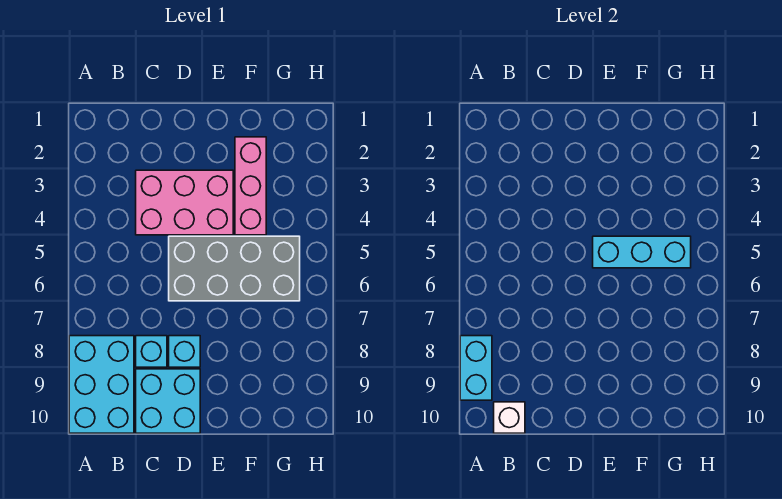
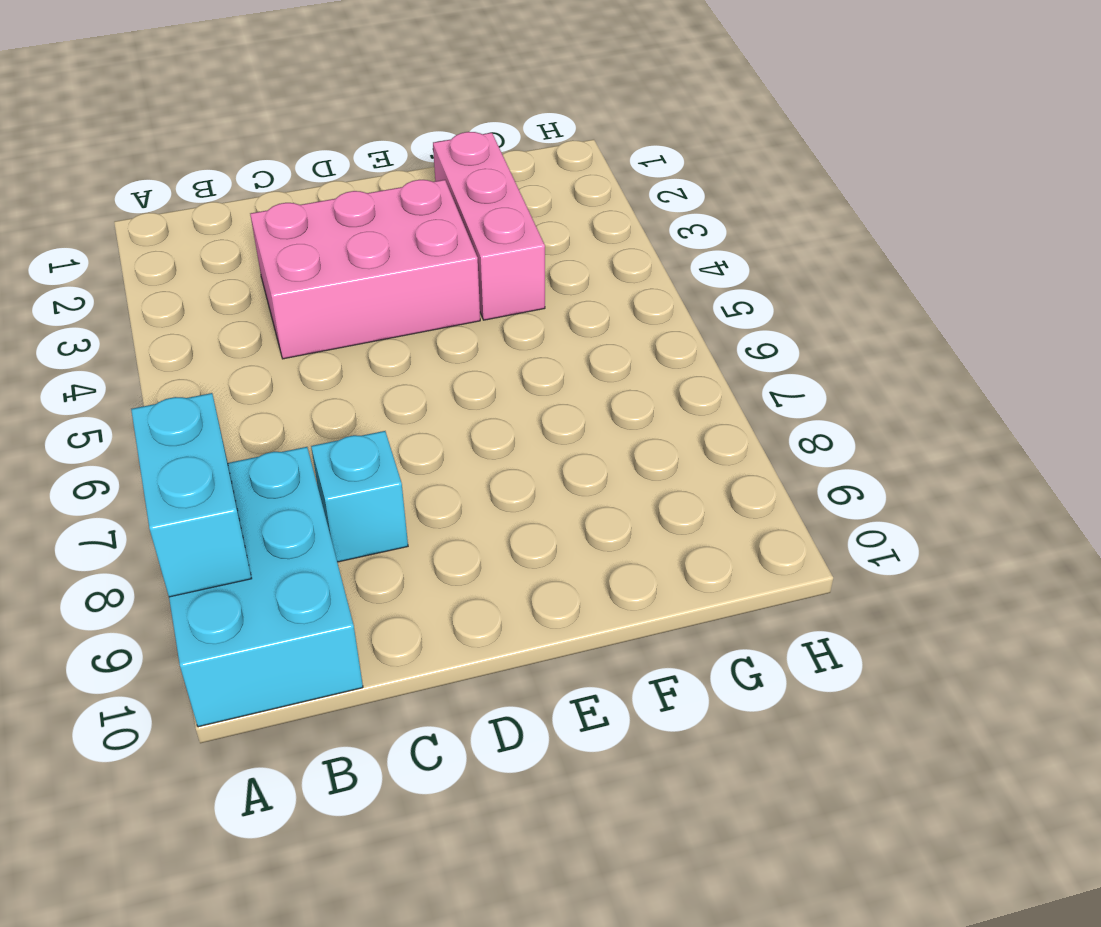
none -> cyan brick C9:D10 level 1
none -> grey brick D5:G6 level 1

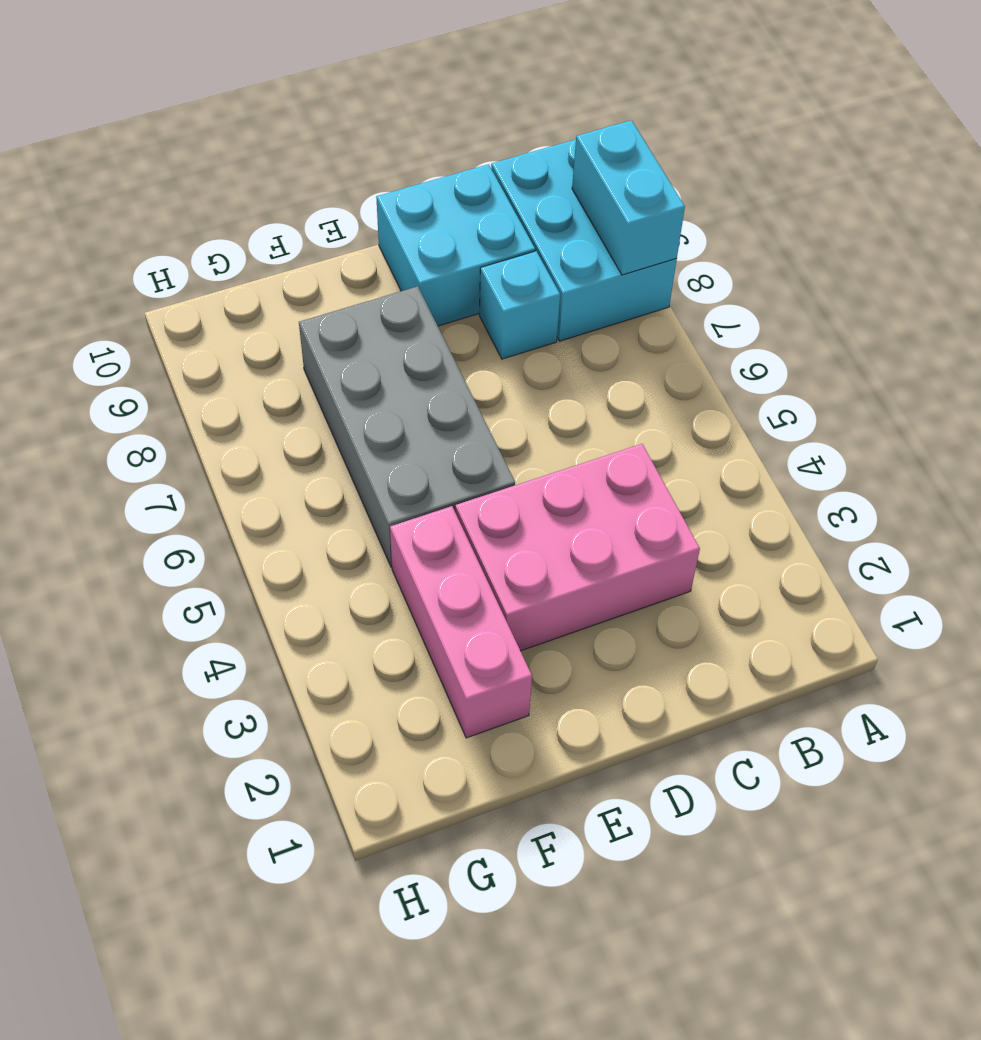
grey brick E5:F8 level 1 -> grey brick D5:G6 level 1
none -> cyan brick D8 level 1
none -> white brick B10 level 2

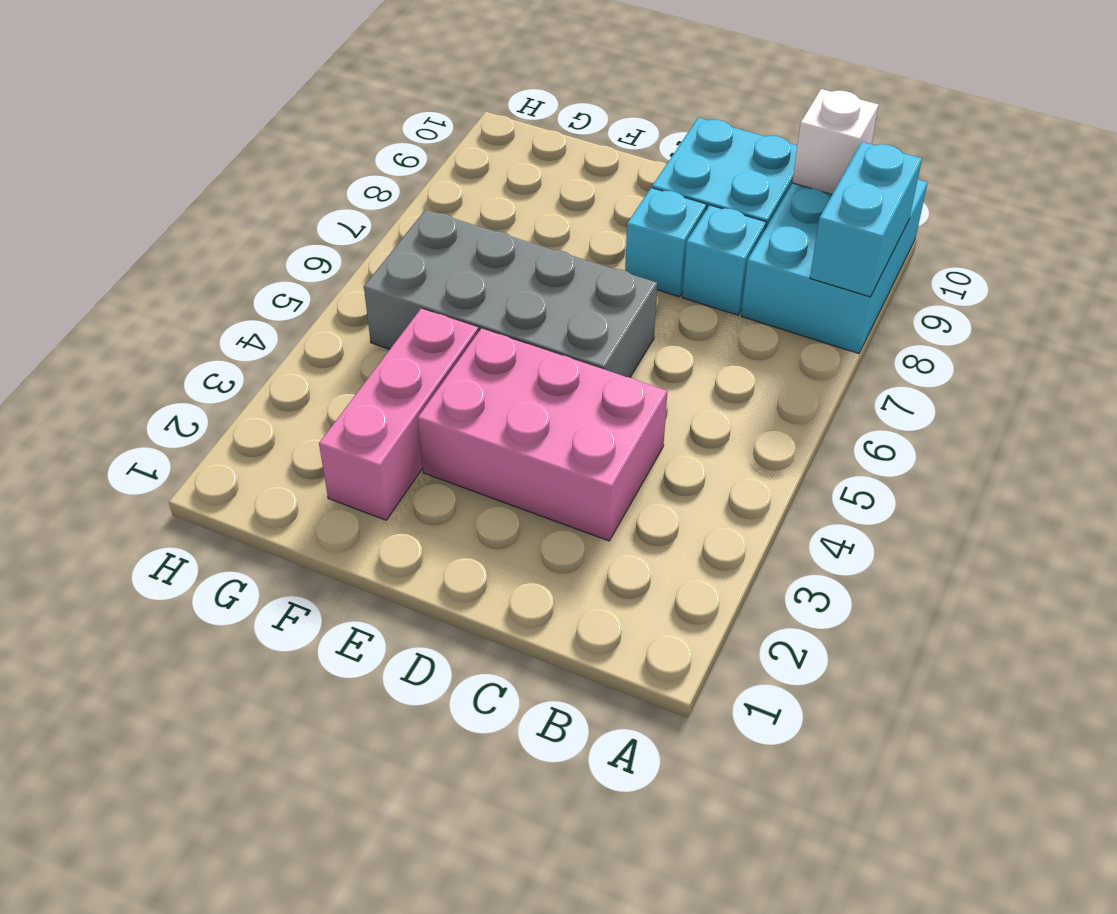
none -> cyan brick E5:G5 level 2

